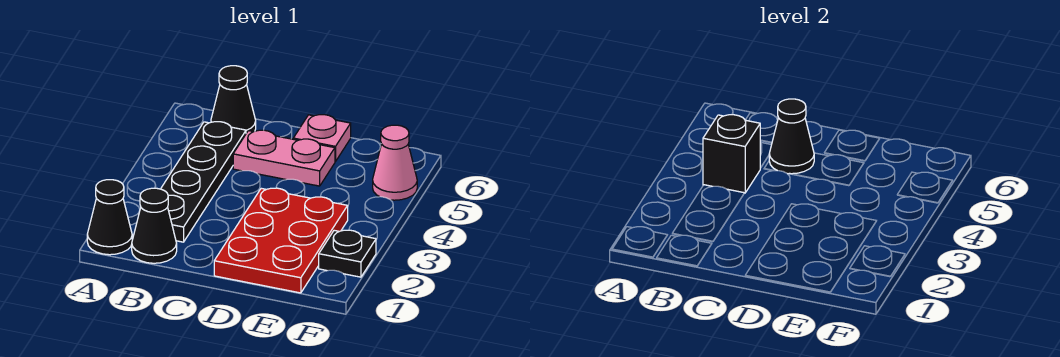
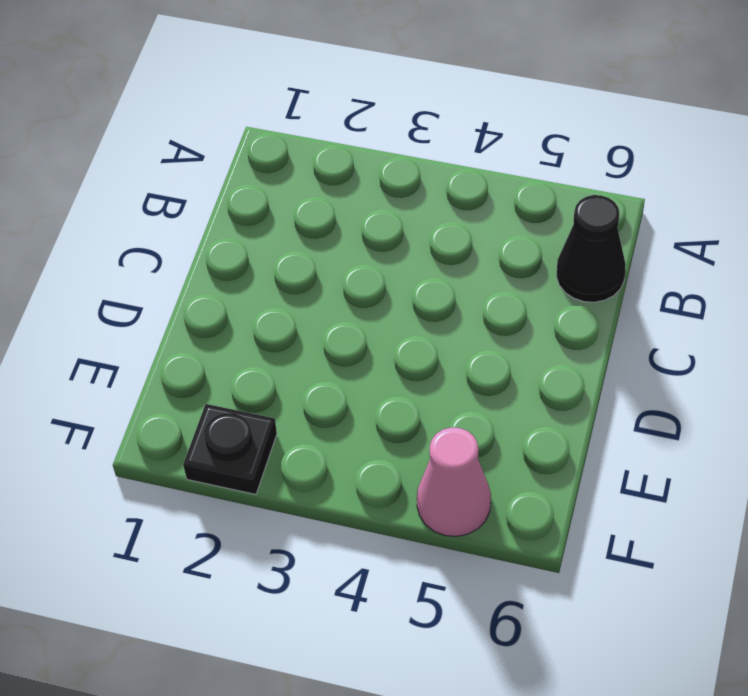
none -> black cone A1 level 1
none -> black cone B1 level 1

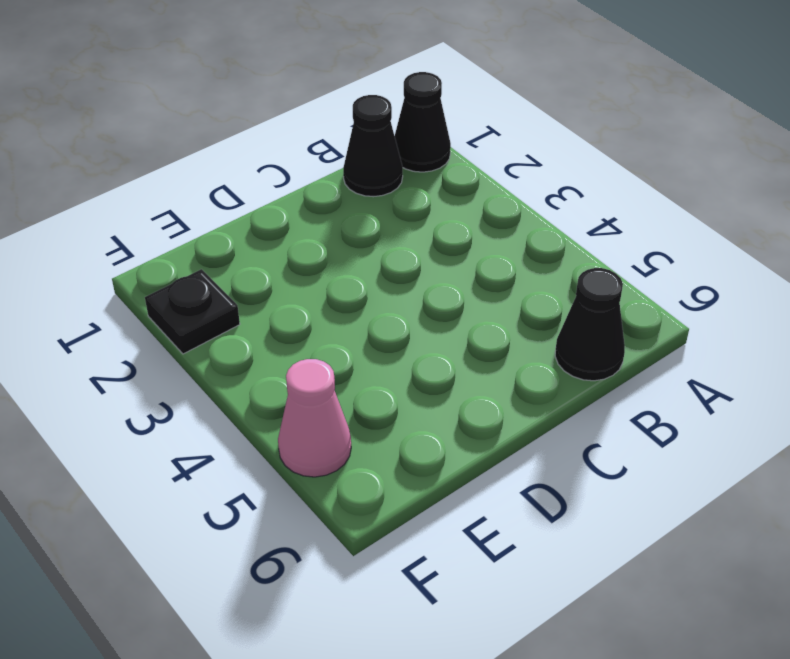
none -> black plate B2:B5 level 1
none -> pink plate C5:D5 level 1

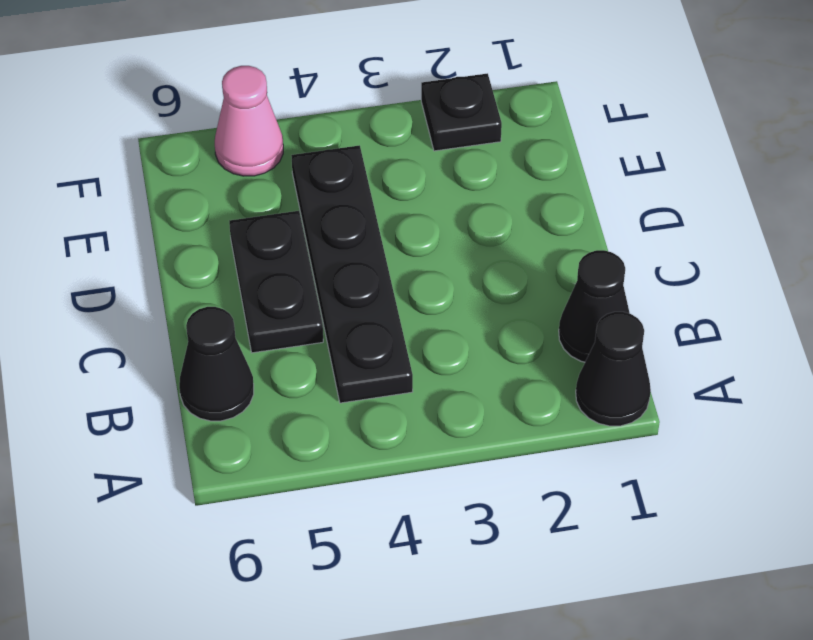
black plate B4:E4 level 1 -> black plate B2:B5 level 1
black plate C5:D5 level 1 -> pink plate C5:D5 level 1
none -> red plate D1:E3 level 1
none -> pink plate D6 level 1

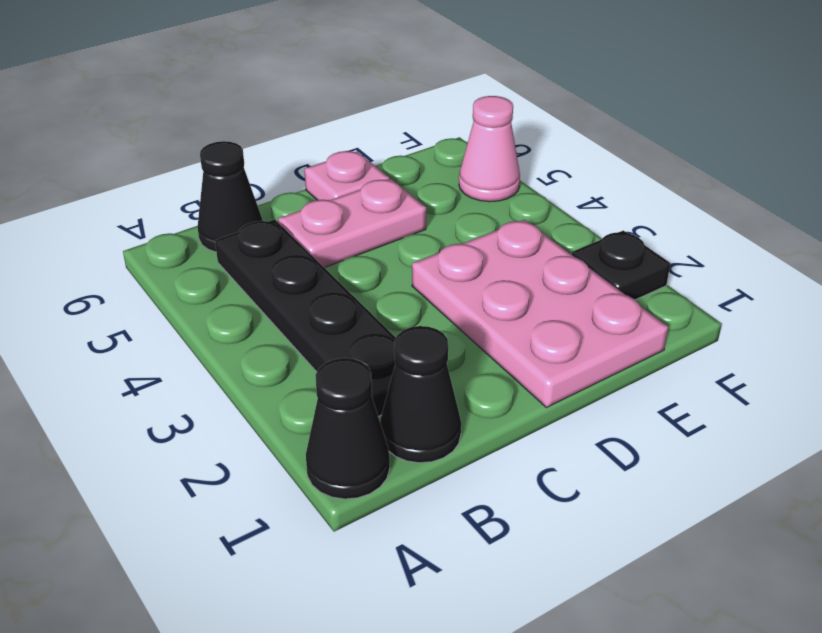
pink plate D1:E3 level 1 -> red plate D1:E3 level 1
none -> black brick B4 level 2
none -> black cone C5 level 2

